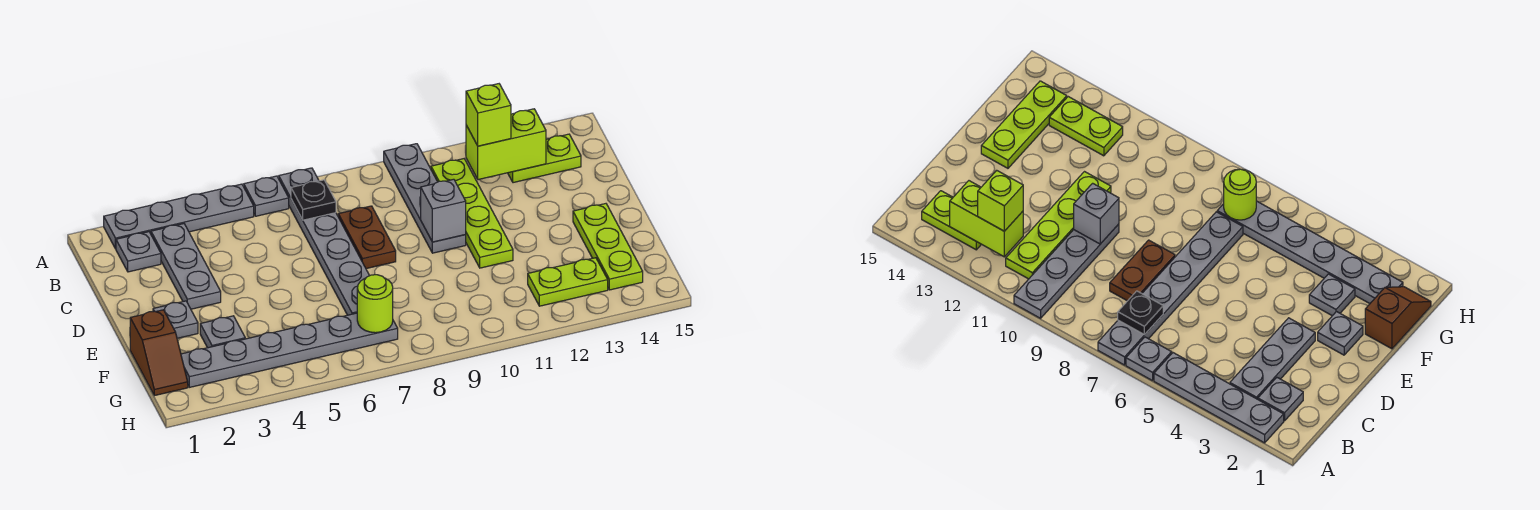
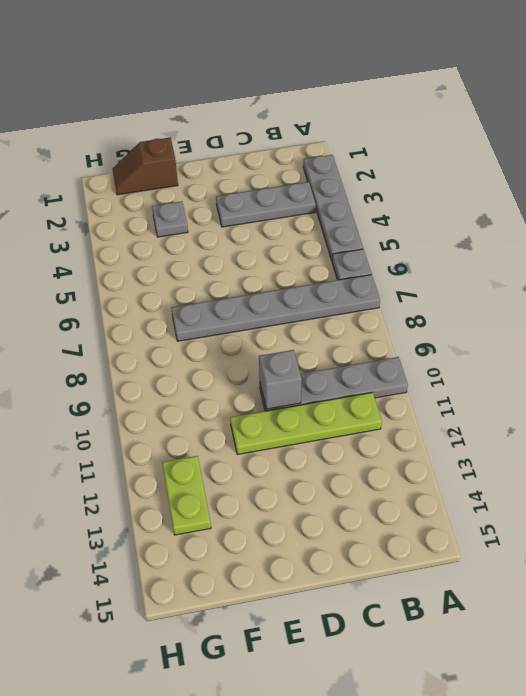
none -> grey plate B2 level 1
none -> lime plate B13:B14 level 1
none -> brown plate C8:D8 level 1

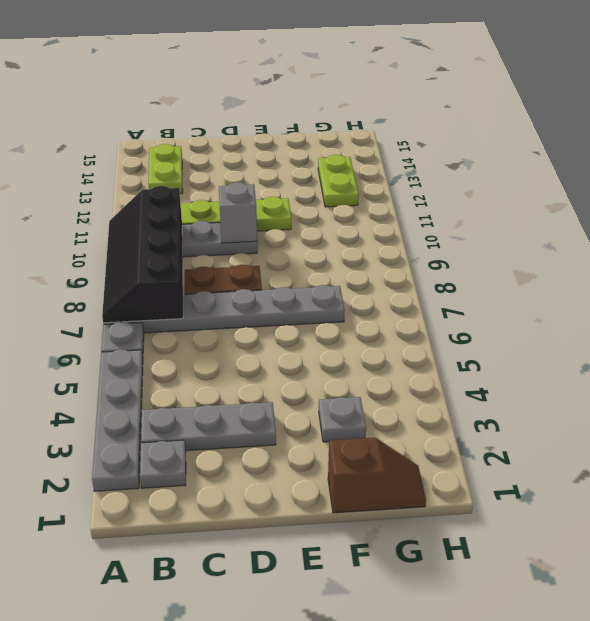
black slope A7:B10 level 2 top B -> black plate B7 level 2
none -> grey plate E2 level 1
none -> lime plate E14:G14 level 1
none -> grey plate G2:G7 level 1

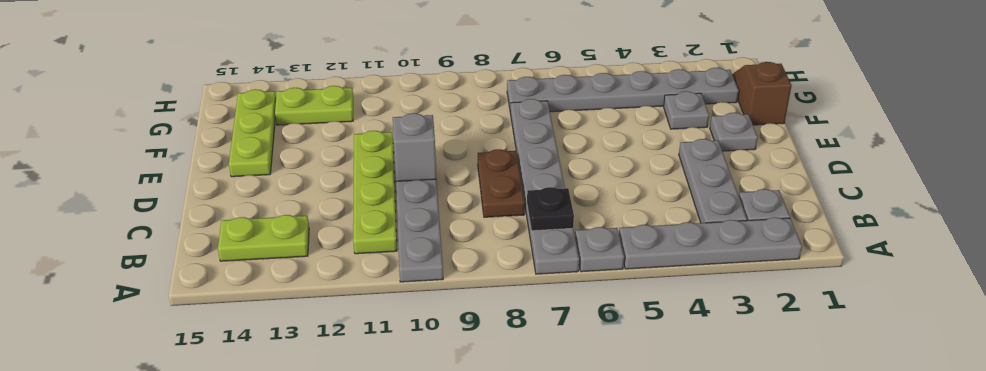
none -> lime brick B12:B13 level 2
none -> lime round brick G7 level 2
none -> lime brick B12 level 3

